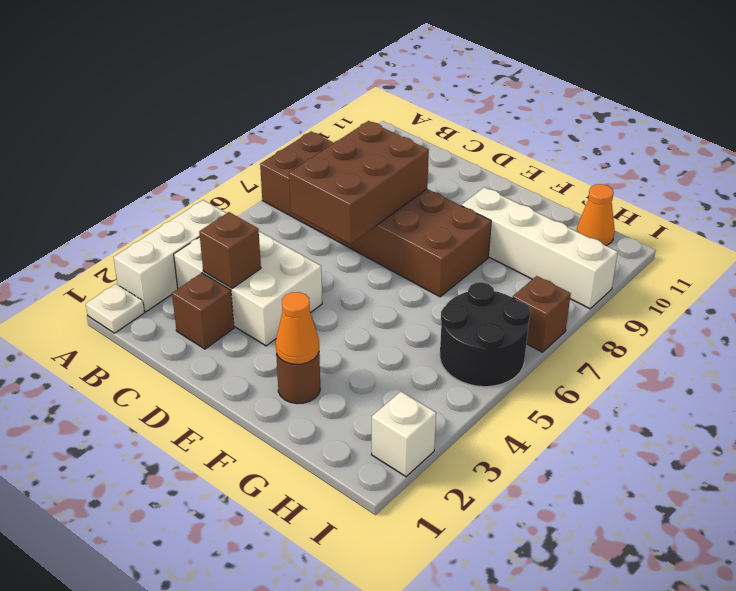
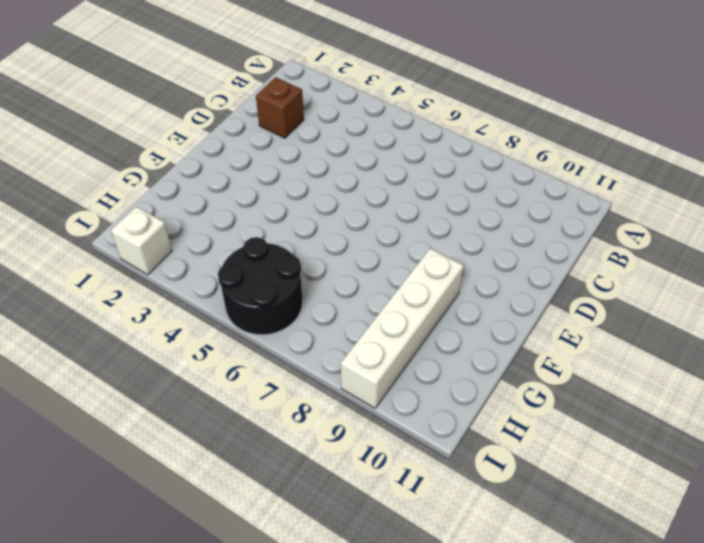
none -> white plate A1 level 1
none -> white brick A2:A4 level 1
none -> brown brick A7:F8 level 1

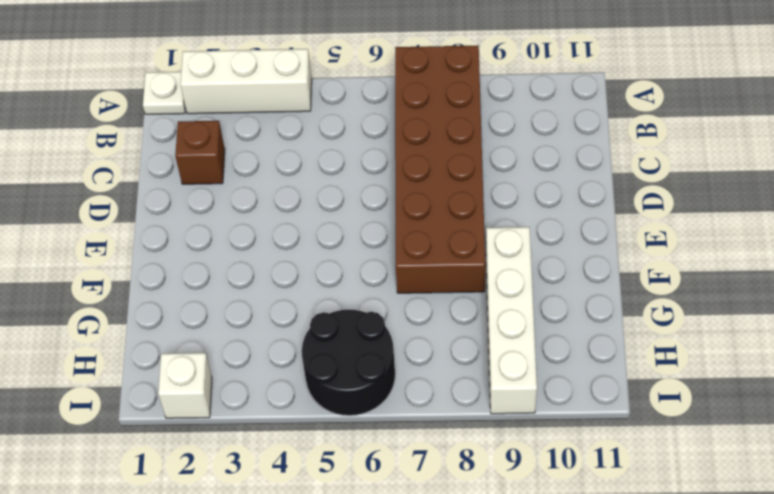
none -> white brick B3:D4 level 1
none -> brown round brick F2 level 1
none -> orange cone H11 level 1

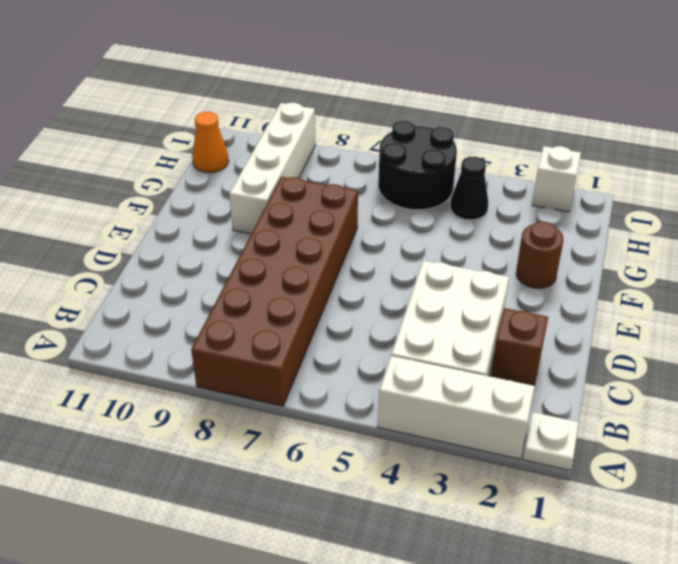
black cone H4 level 1 -> none
none -> brown brick I7 level 1
none -> brown brick C3 level 2
none -> brown brick C6:D8 level 2

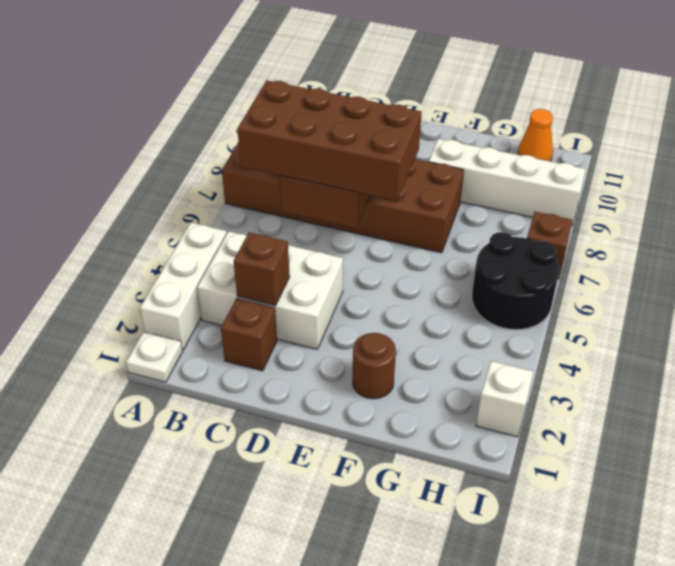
brown brick B6:E7 level 3 -> none
none -> orange cone F2 level 2

